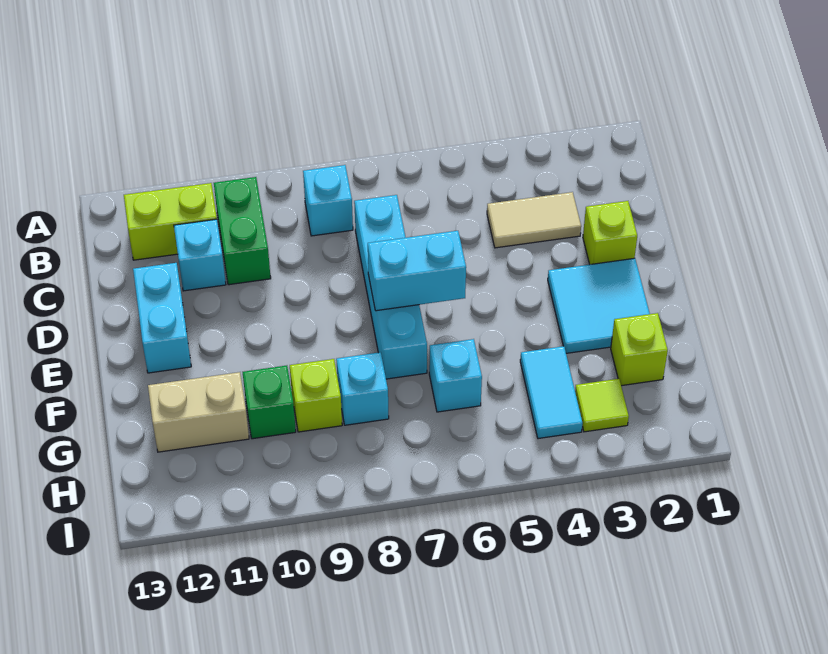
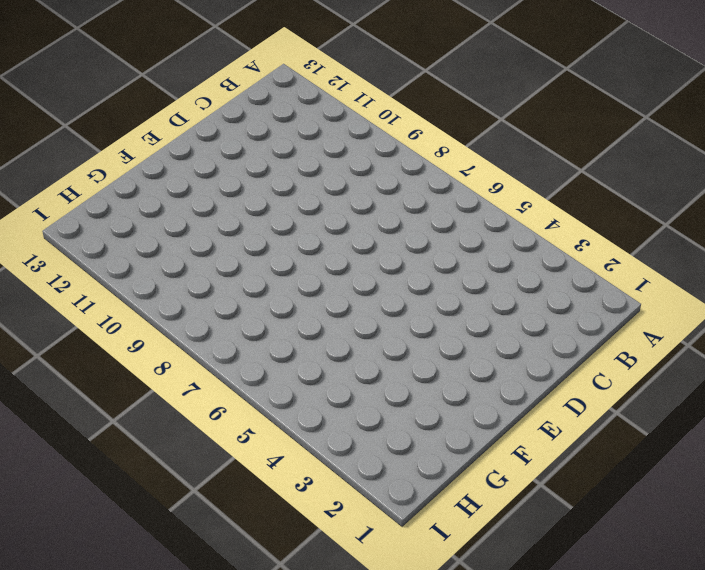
none -> cyan brick B8 level 1
none -> green brick B10:C10 level 1
none -> lime brick B11:B12 level 1

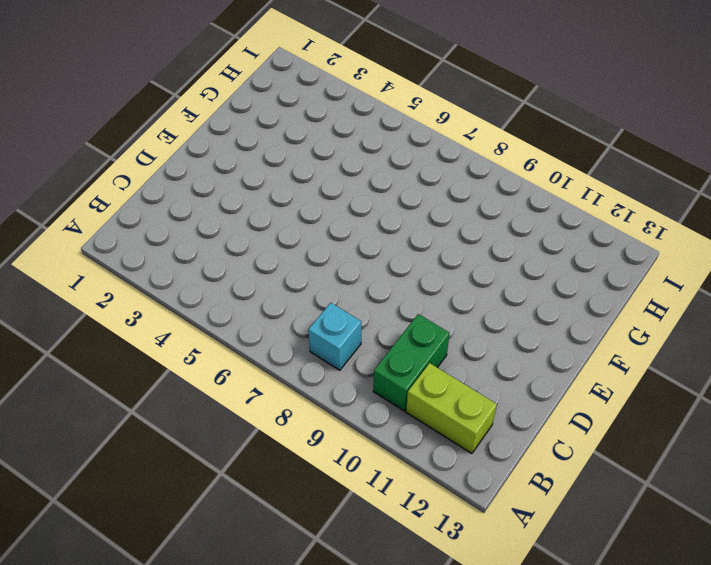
none -> tan tile C3:C4 level 1
none -> cyan brick C7:F7 level 1
none -> cyan brick C11 level 1

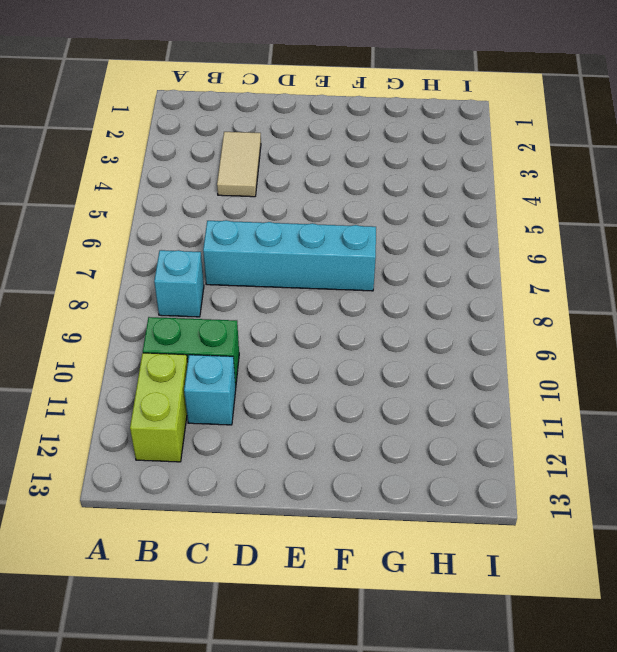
none -> lime brick D2 level 1
none -> cyan brick D12:E12 level 1
none -> cyan tile E2:F3 level 1

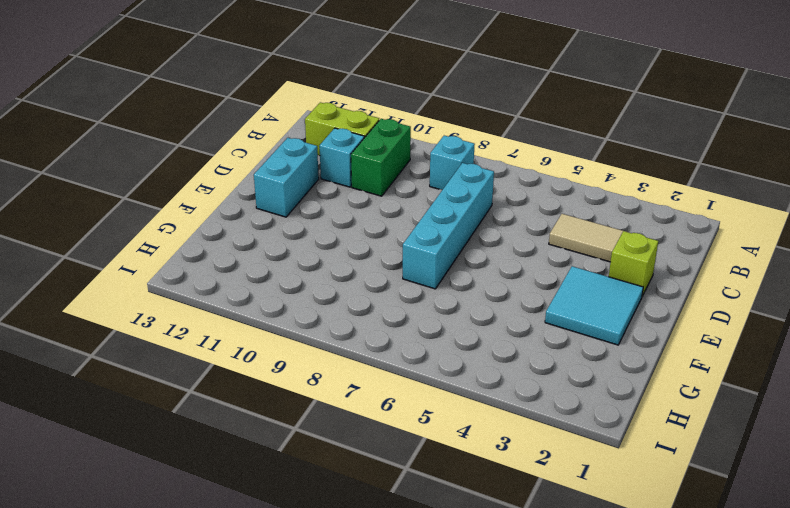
none -> lime brick G2 level 1
none -> cyan tile G4:H4 level 1
none -> cyan brick G6 level 1

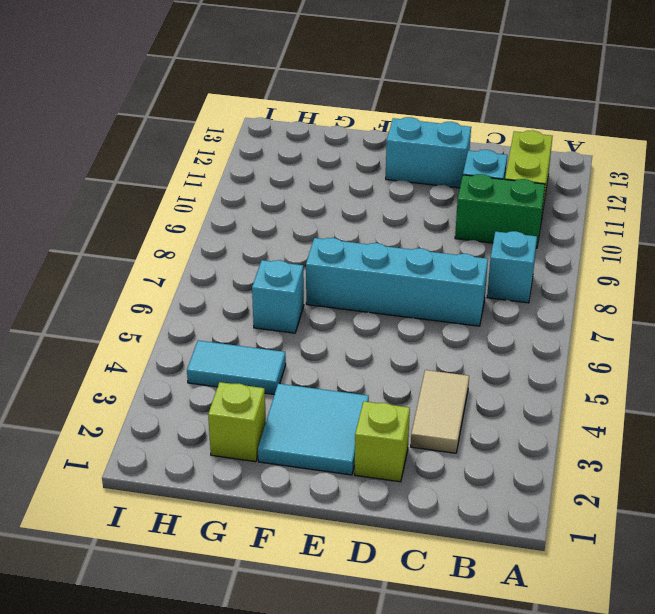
none -> cyan brick G8 level 1
none -> lime brick G9 level 1
none -> green brick G10 level 1

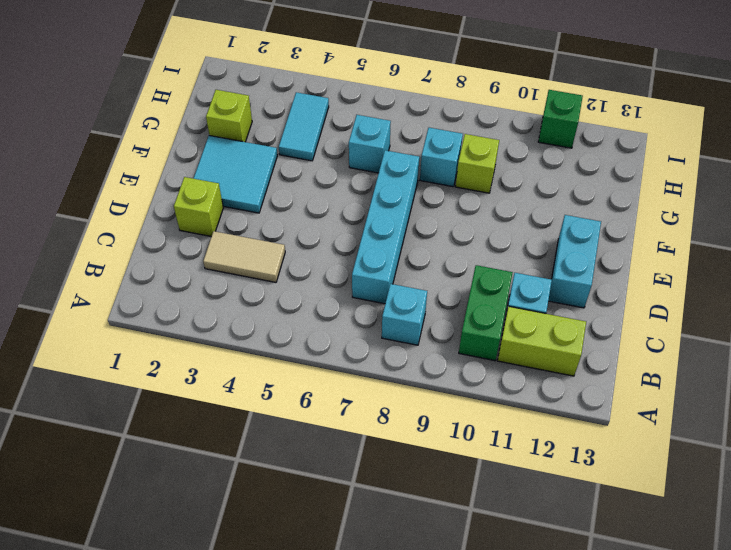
green brick I11 level 1 -> green brick G10 level 1
none -> tan brick G11:G12 level 1
none -> lime tile H3 level 1
none -> cyan brick E6:E7 level 2

